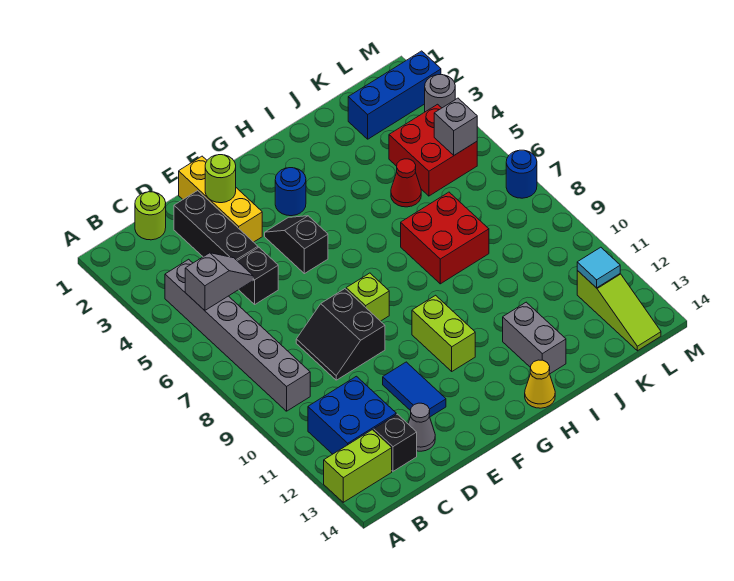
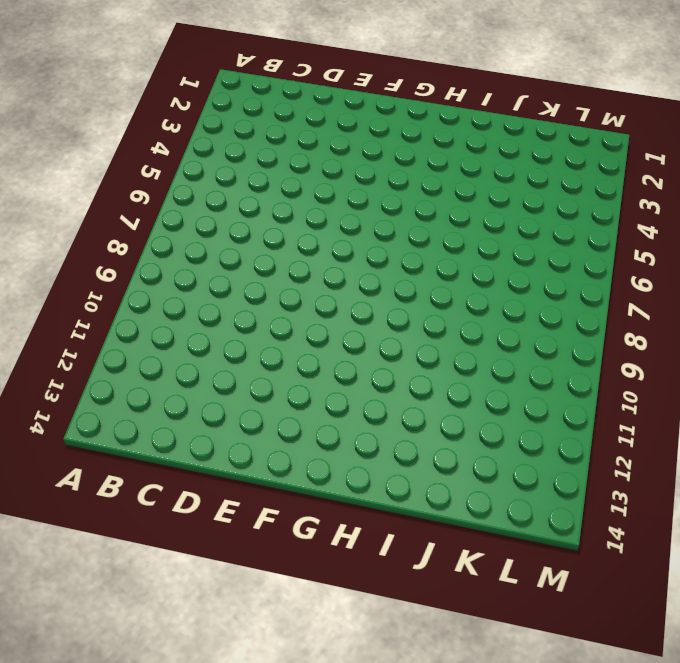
none -> lime brick A13:B13 level 1
none -> grey brick B4:B9 level 1
none -> blue brick B11:C12 level 1

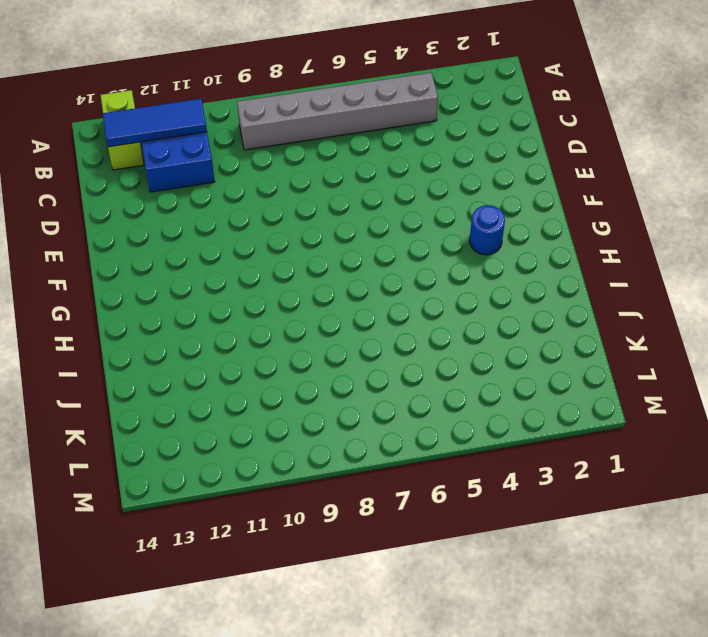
blue tile B11:B13 level 2 -> none
none -> lime round brick C1 level 1
none -> black brick C13 level 1
none -> black brick D2:D4 level 1

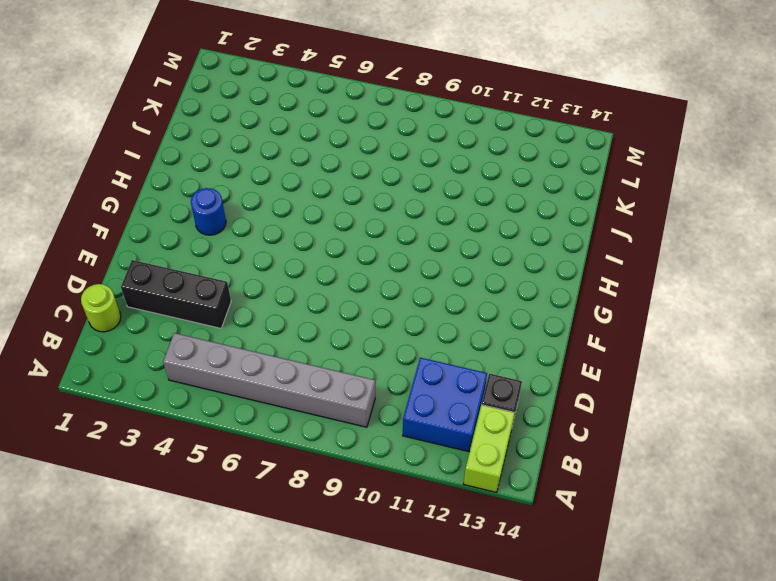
none -> black brick D5 level 1
none -> black slope D8:E9 level 1 top E
none -> grey cone D13 level 1

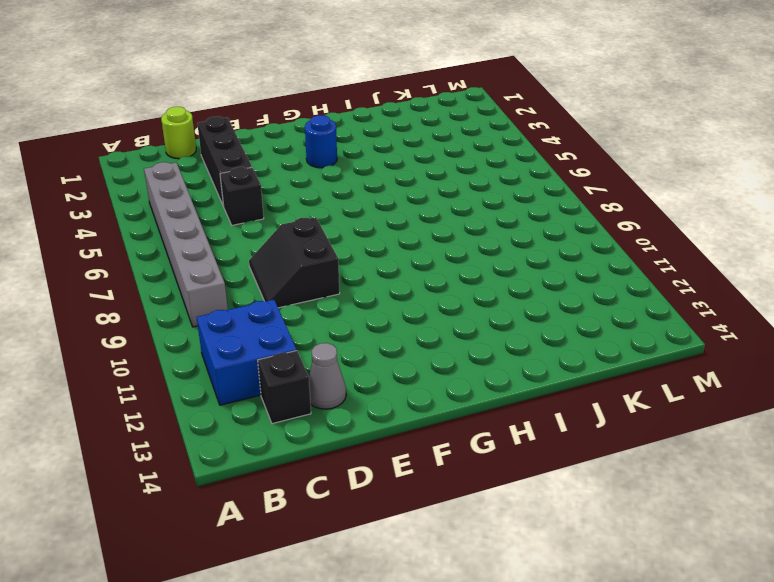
none -> lime brick A13:B13 level 1
none -> yellow brick E1:E3 level 1
none -> blue tile E11:E12 level 1

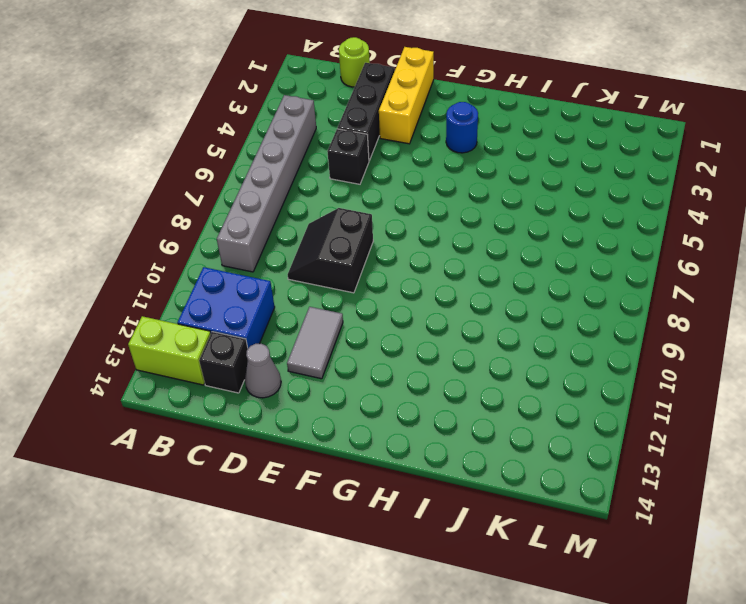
grey tile E11:E12 level 1 -> blue tile E11:E12 level 1
none -> black slope F4:F5 level 1 top 5
none -> lime brick F8 level 1
none -> lime brick G10:G11 level 1

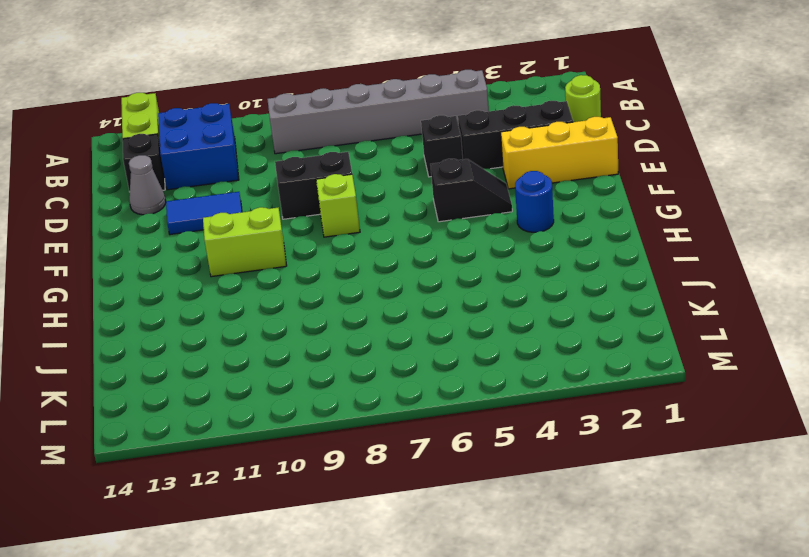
none -> yellow cone H14 level 1
none -> red brick I7:J8 level 1
none -> grey brick I12:I13 level 1

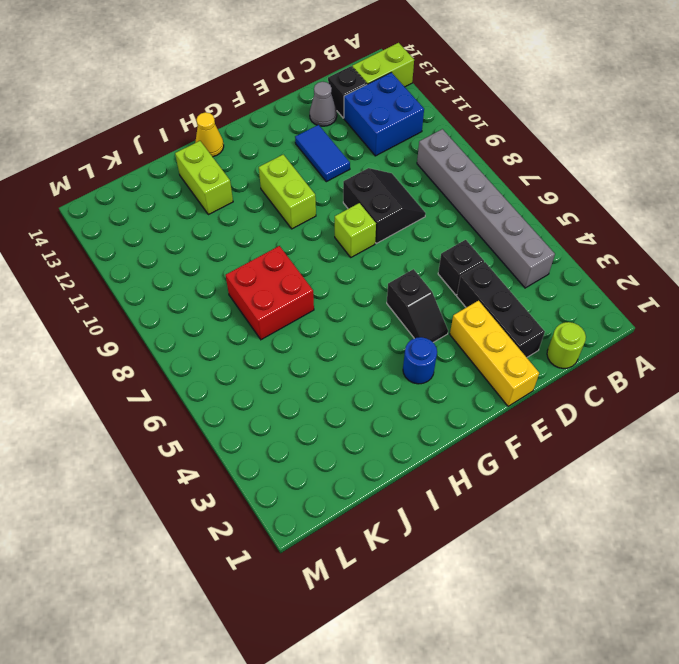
lime brick I12:I13 level 1 -> grey brick I12:I13 level 1
none -> red cone J5 level 1
none -> blue brick K2:M2 level 1
none -> red brick K4:L5 level 1

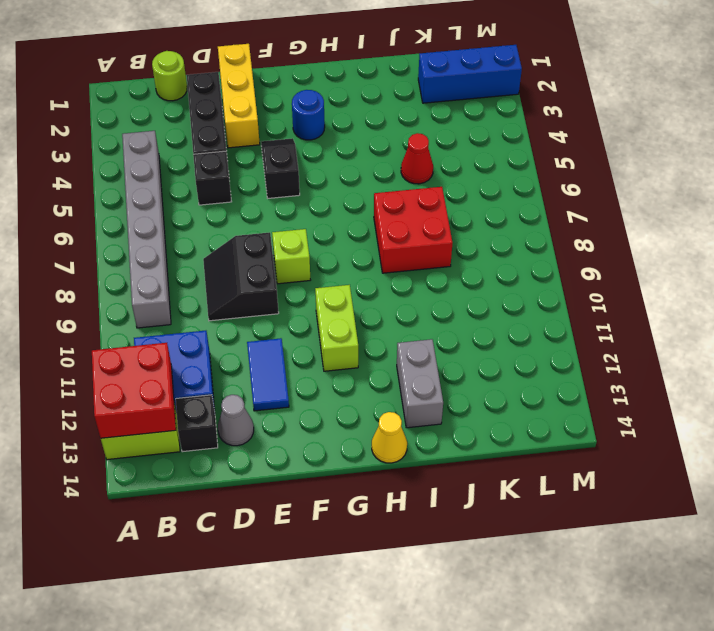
red brick A12:B13 level 2 -> red brick K4:L5 level 1
none -> lime slope L12:L14 level 1 top 12
none -> grey round brick M3 level 1
none -> blue round brick M7 level 1

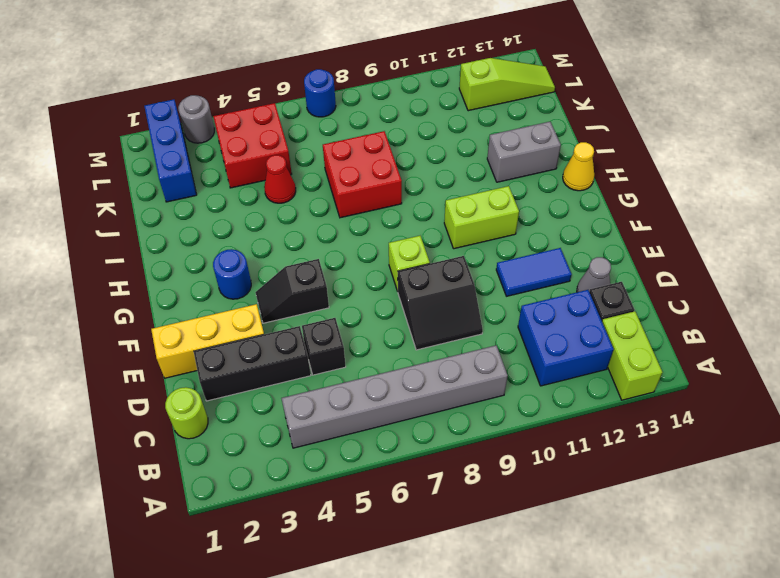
none -> grey slope B5:C5 level 2 top B
none -> lime round brick E2 level 2
none -> grey brick L5 level 2

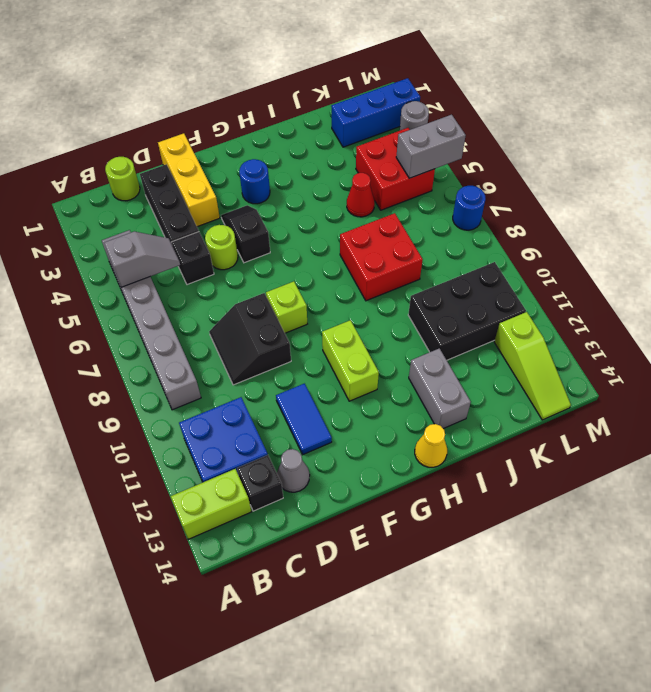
lime round brick E5 level 1 -> lime round brick E2 level 2
black brick J10:L11 level 1 -> none
grey brick L5:M5 level 2 -> grey brick L5 level 2
none -> cyan tile L12 level 2

